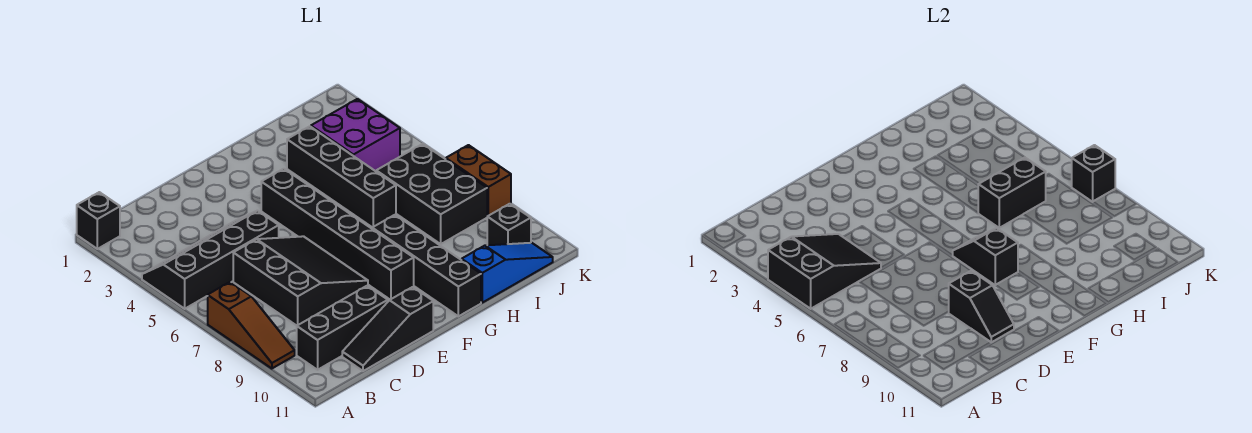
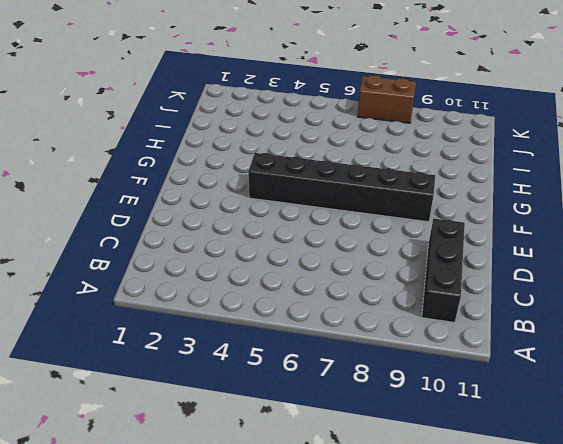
none -> black brick A1 level 1
none -> black slope A4:D5 level 1 top 5
none -> brown slope A7:A9 level 1 top 7

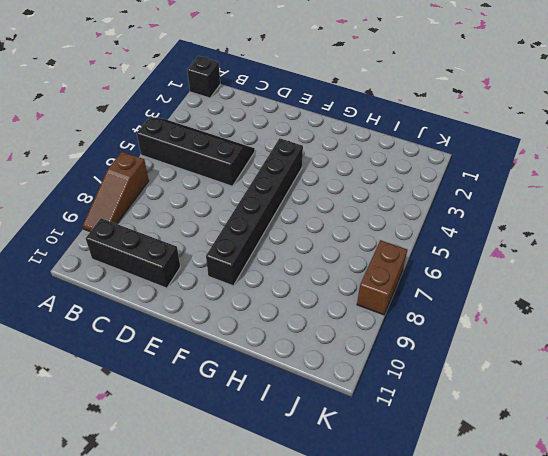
none -> black slope C6:E8 level 1 top C
none -> black slope C11:E11 level 1 top E
none -> black brick G8:G11 level 1

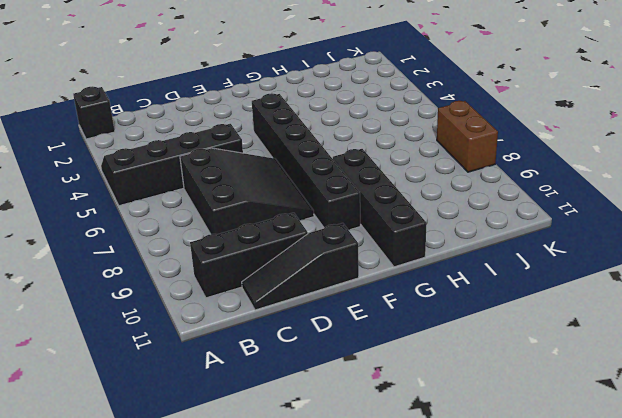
none -> brown slope A7:A9 level 1 top 7
none -> black brick H3:H6 level 1
none -> blue slope H11:J11 level 1 top H

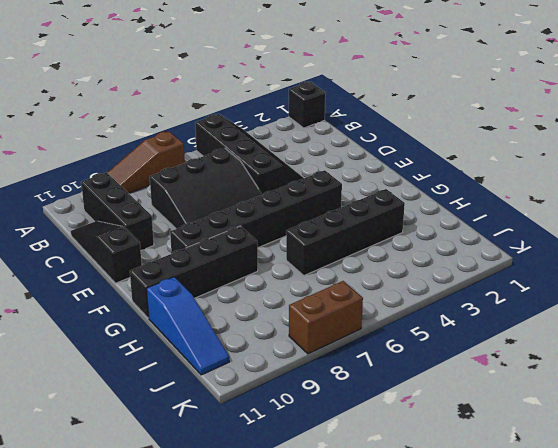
none -> purple brick I3:J4 level 1
none -> black brick I6:J8 level 1
none -> black brick J10 level 1

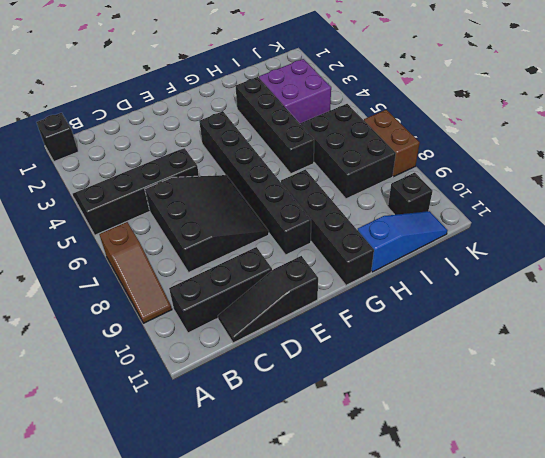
none -> black slope A4:C5 level 2 top A
none -> black slope D9:D10 level 2 top 9
none -> black slope F7:F8 level 2 top 8

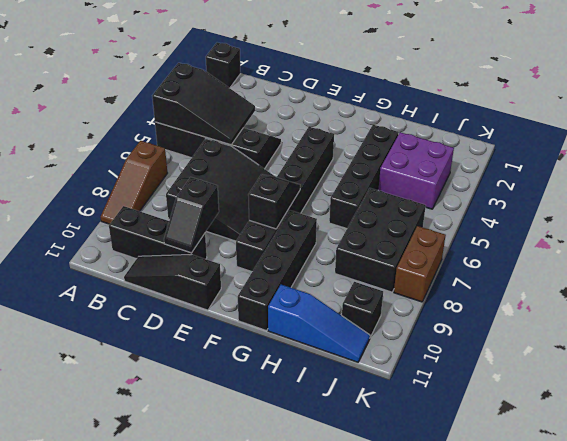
none -> black brick H6:I6 level 2
none -> black brick K7 level 2

